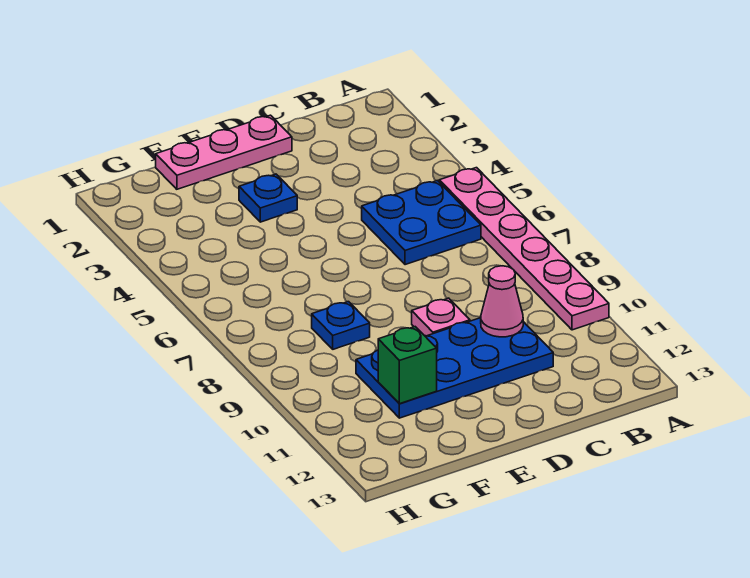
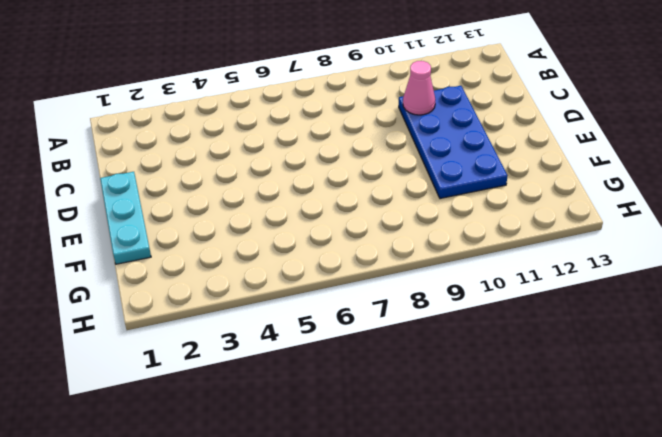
cyan plate D1:F1 level 1 -> pink plate D1:F1 level 1
none -> pink plate A5:A10 level 1
none -> blue plate B5:C6 level 1

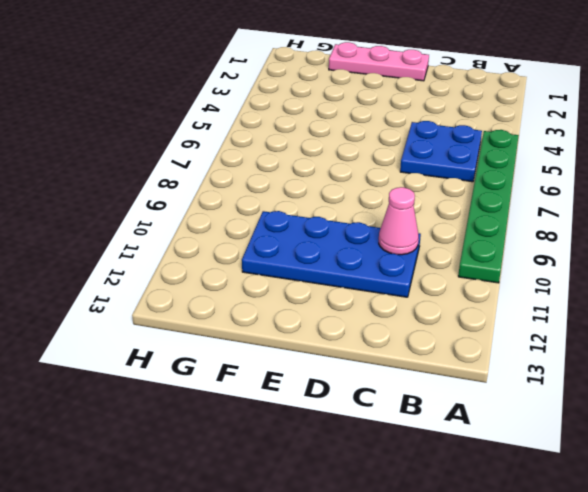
green plate A5:A10 level 1 -> pink plate A5:A10 level 1
none -> pink plate D9 level 1
none -> blue plate E3 level 1

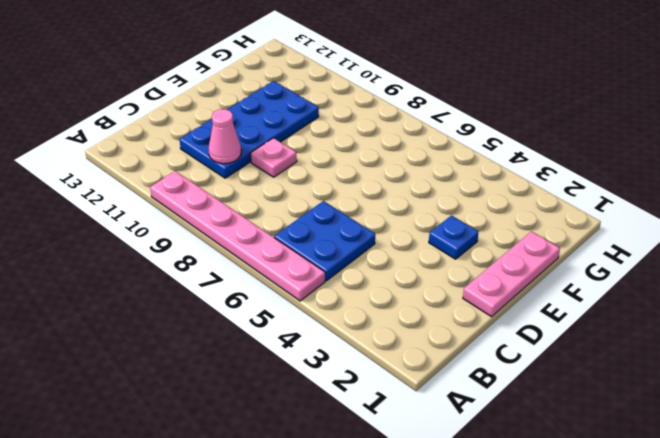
none -> blue plate F8 level 1
none -> green brick F11 level 2

